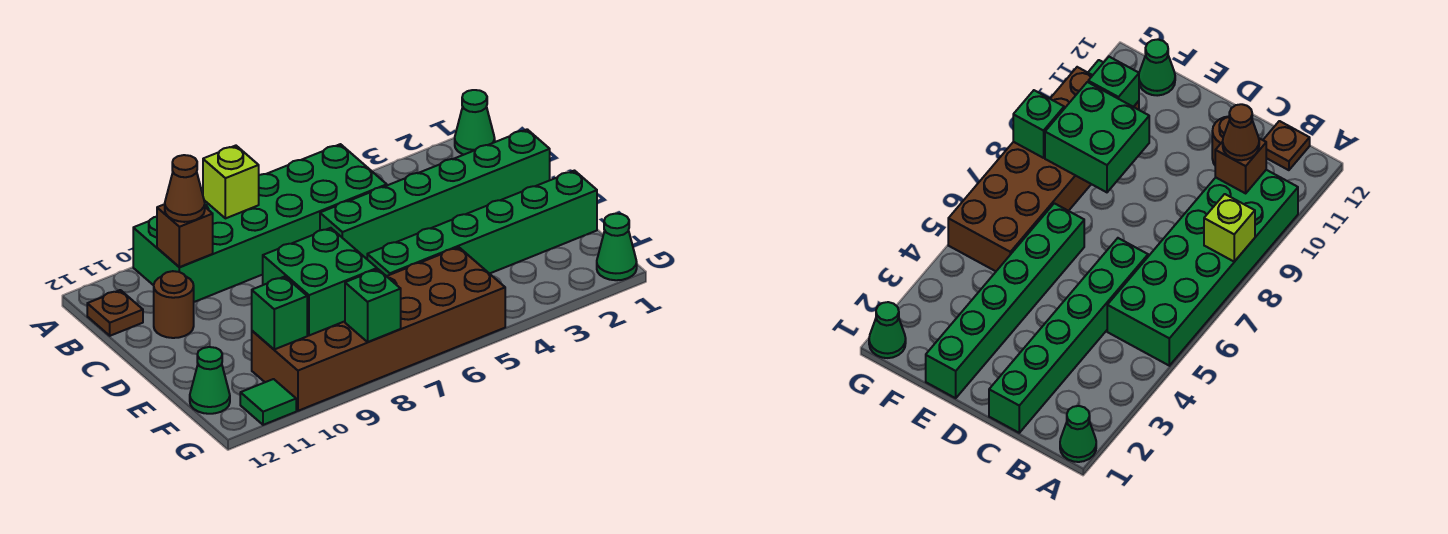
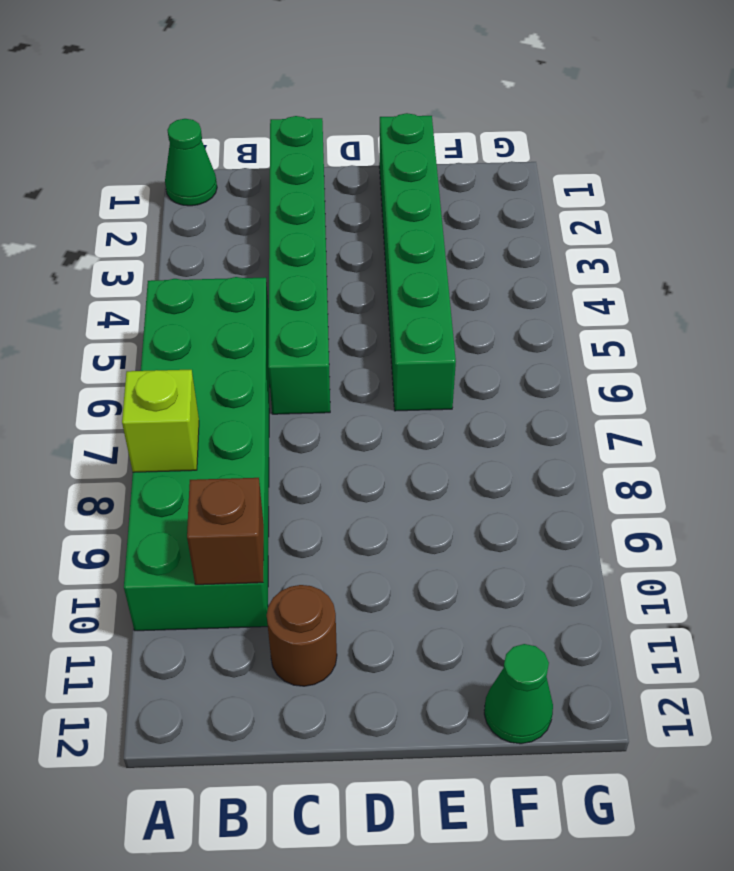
none -> brown plate B12 level 1
none -> brown brick F5:G10 level 1
none -> green cone G1 level 1

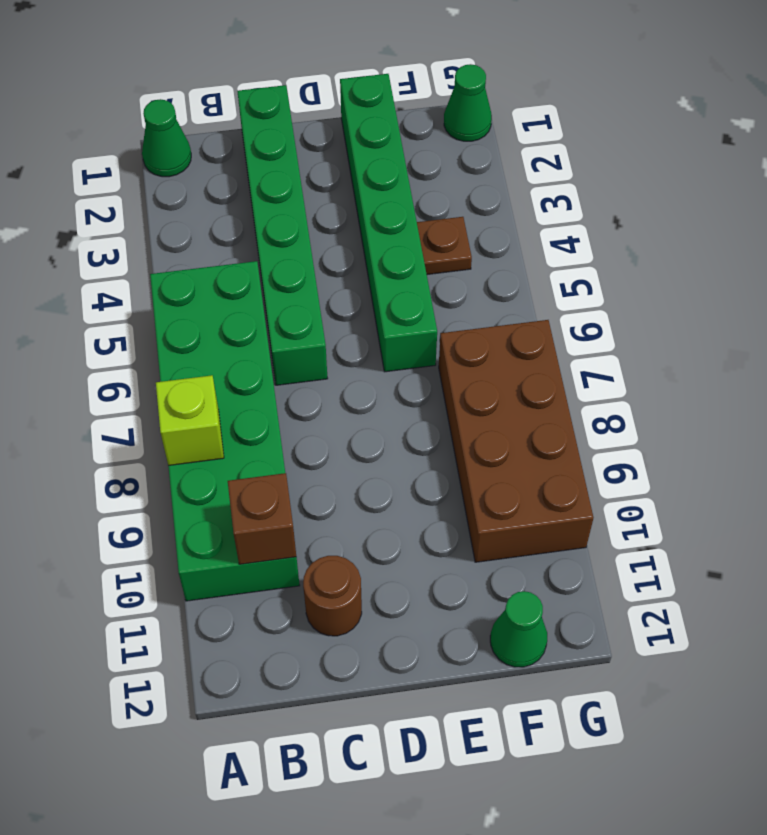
brown plate F4 level 1 -> brown plate B12 level 1
brown brick F7:G10 level 1 -> brown brick F5:G10 level 1
none -> green tile G11 level 1
none -> green brick E8:F9 level 2
none -> green brick F10 level 2

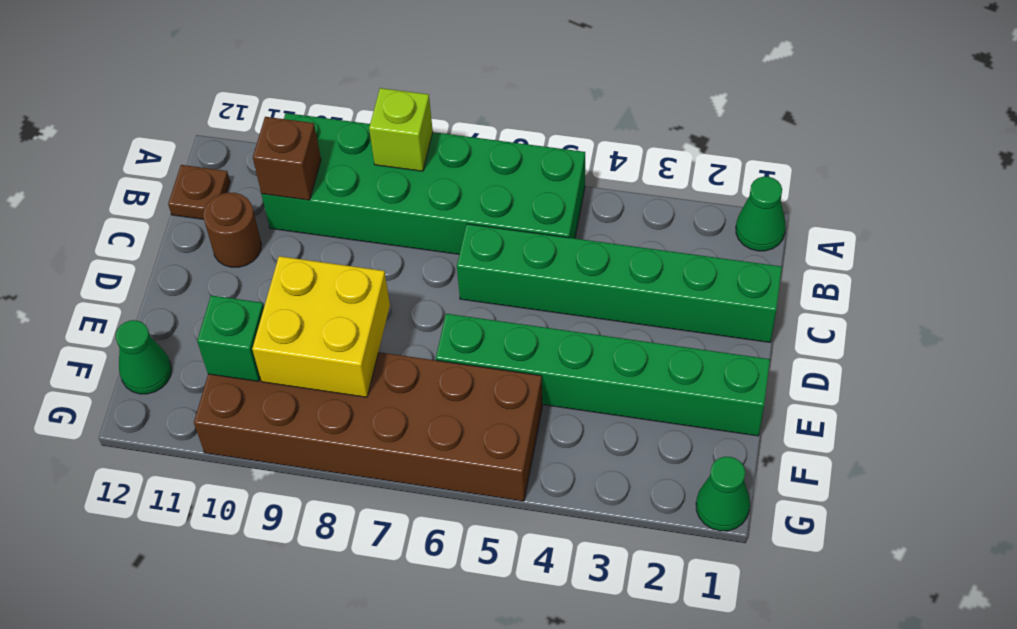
yellow brick E8:F9 level 2 -> green brick E8:F9 level 2
none -> green tile G11 level 1
none -> green brick G8 level 2
none -> brown cone B10 level 3

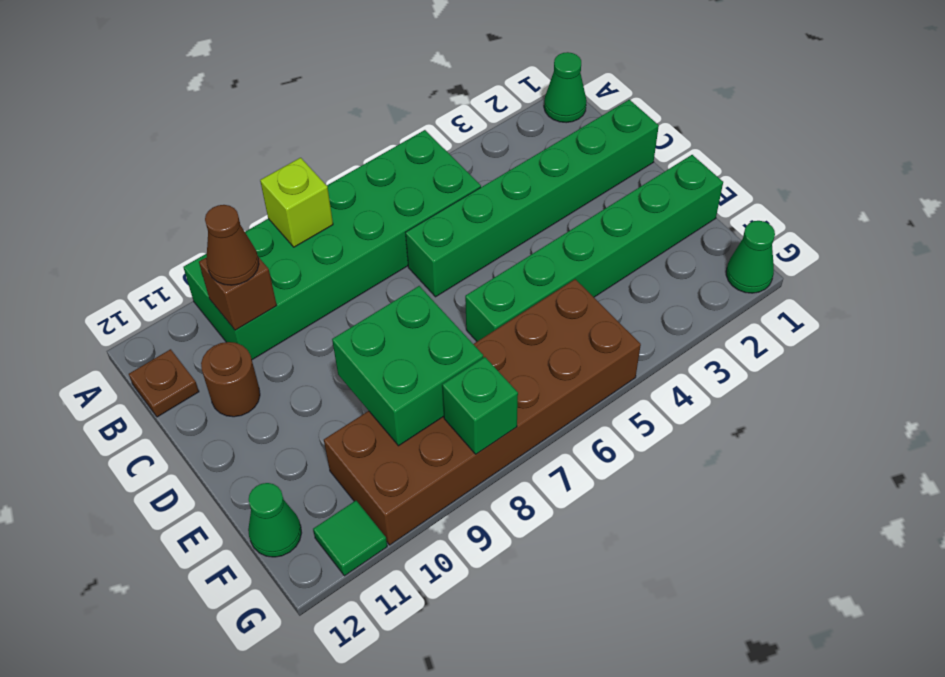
none -> green brick F10 level 2

